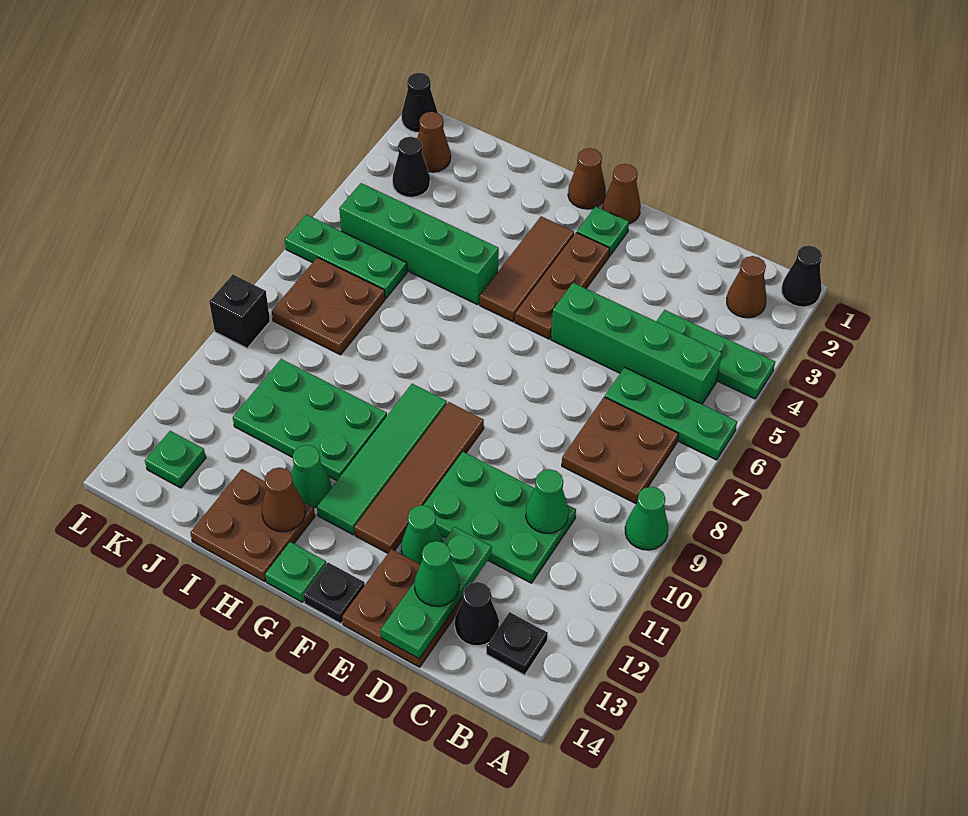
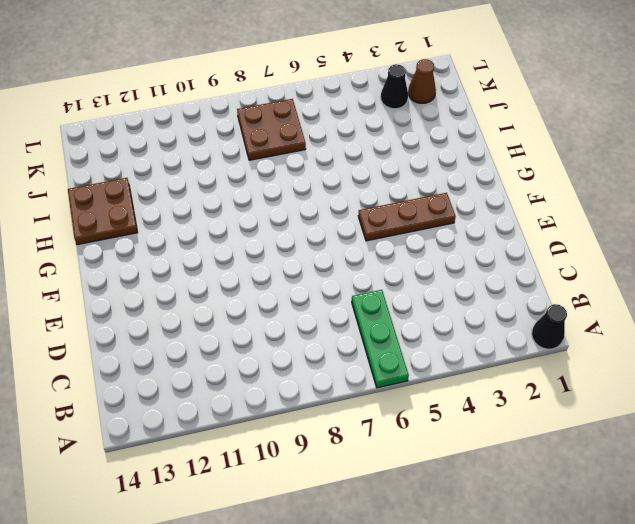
none -> green plate A4:C4 level 1
none -> green cone A9 level 1
none -> brown cone B2 level 1
none -> green brick B5:E5 level 1

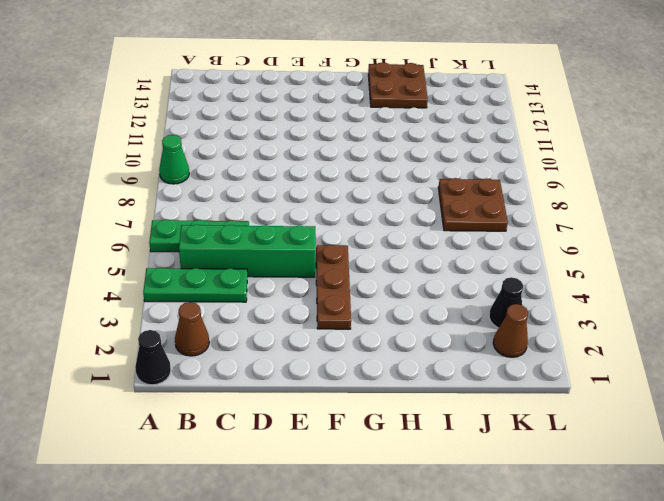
none -> brown plate B7:C8 level 1
none -> black plate B13 level 1
none -> green plate C10:E11 level 1
none -> black cone C13 level 1

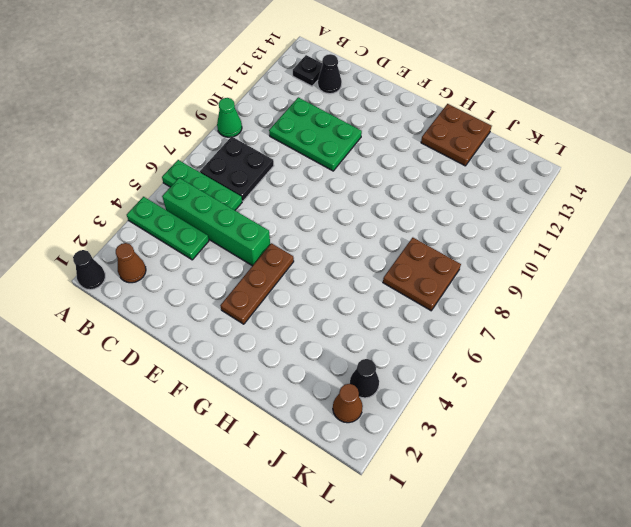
black plate B7:C8 level 1 -> brown plate B7:C8 level 1
none -> brown plate D13:E14 level 1
none -> green cone E12 level 1
none -> brown cone F1 level 1
none -> green plate F2 level 1

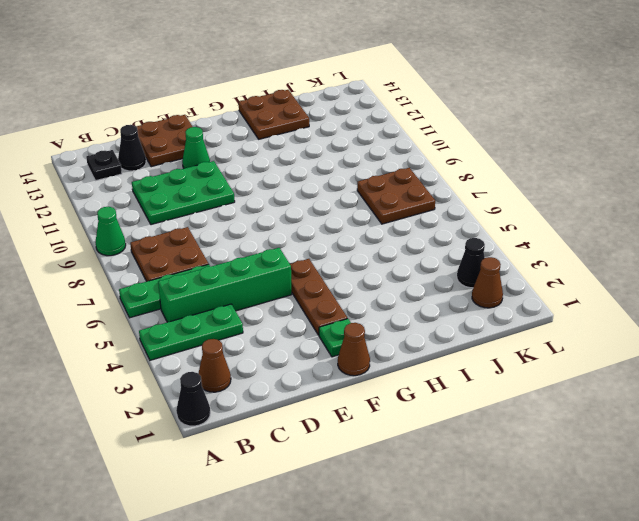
none -> brown tile F9:F12 level 1
none -> black plate F14 level 1
none -> brown cone G1 level 1
none -> brown tile G3:G5 level 1

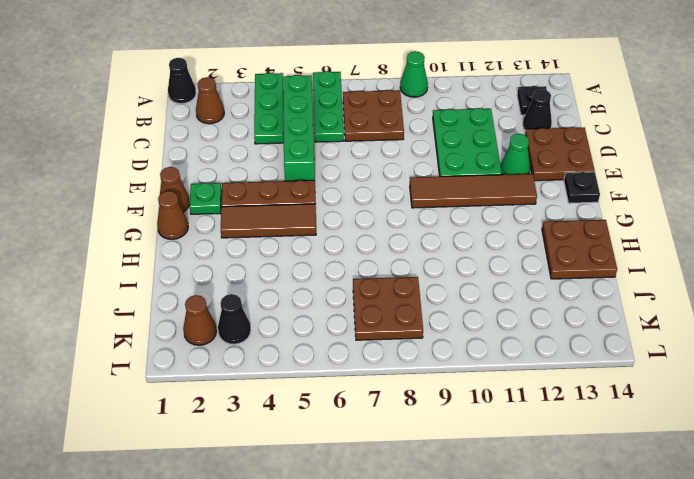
none -> green tile G9:G12 level 1
none -> green plate G14 level 1
none -> green brick H5:K5 level 1
none -> green plate H10:J11 level 1

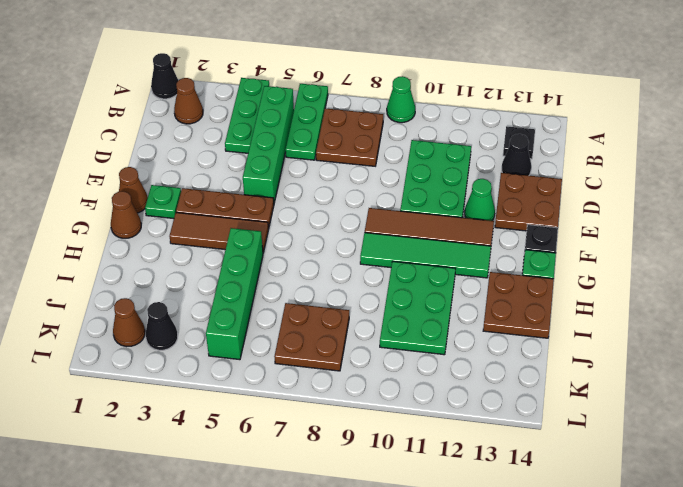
none -> green cone H12 level 1
none -> green plate J6:L6 level 1
none -> green plate K13 level 1
none -> black cone L1 level 1

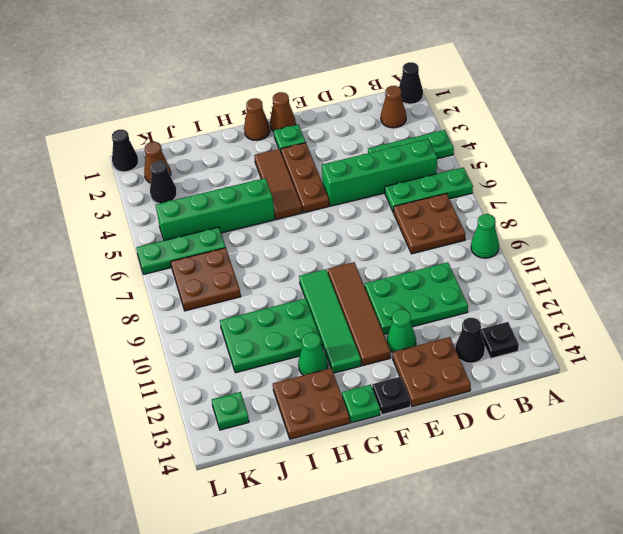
none -> black brick L9 level 1
none -> green cone C10 level 2
none -> green plate D12:D14 level 2
none -> brown cone H13 level 2

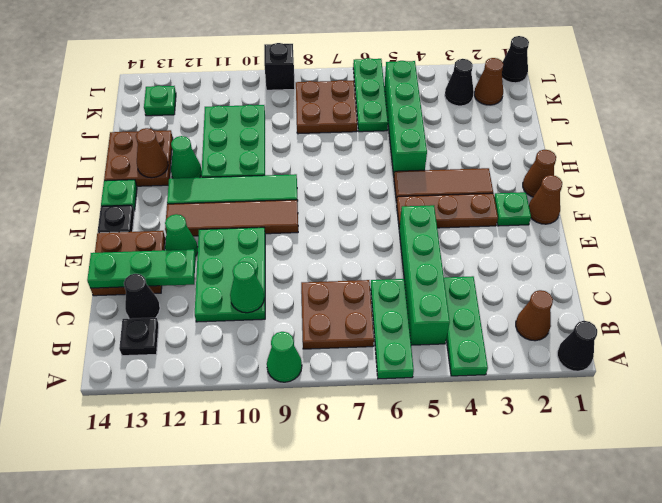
none -> green cone D13 level 3

